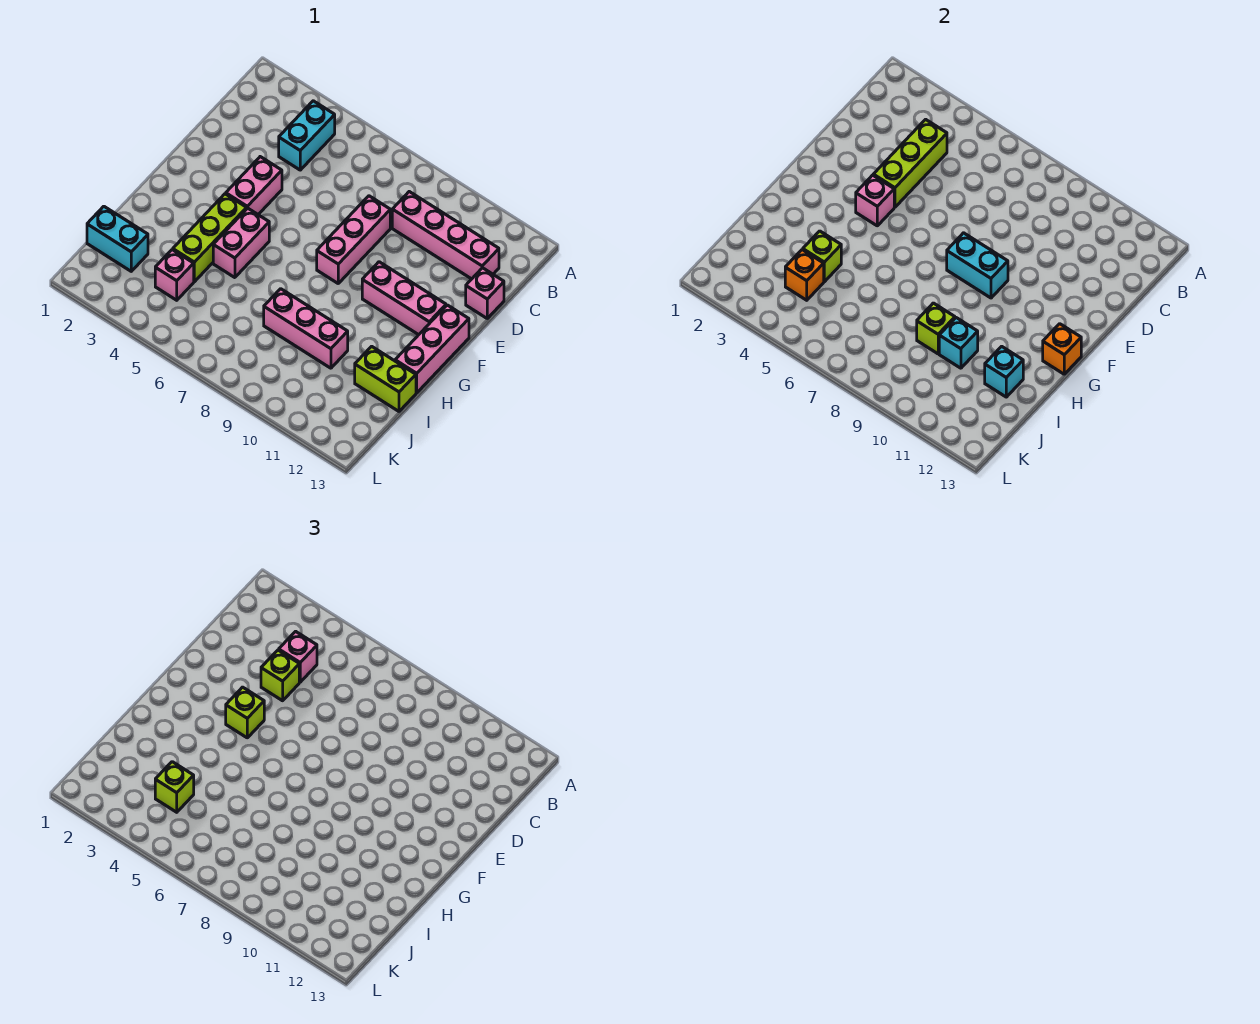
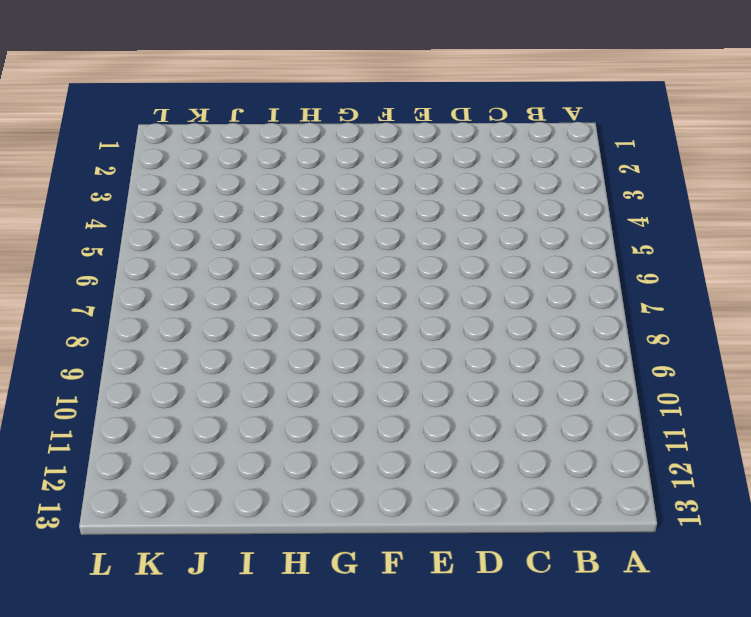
none -> cyan brick B4:C4 level 1
none -> pink brick C9:C12 level 1
none -> pink brick D8:F8 level 1

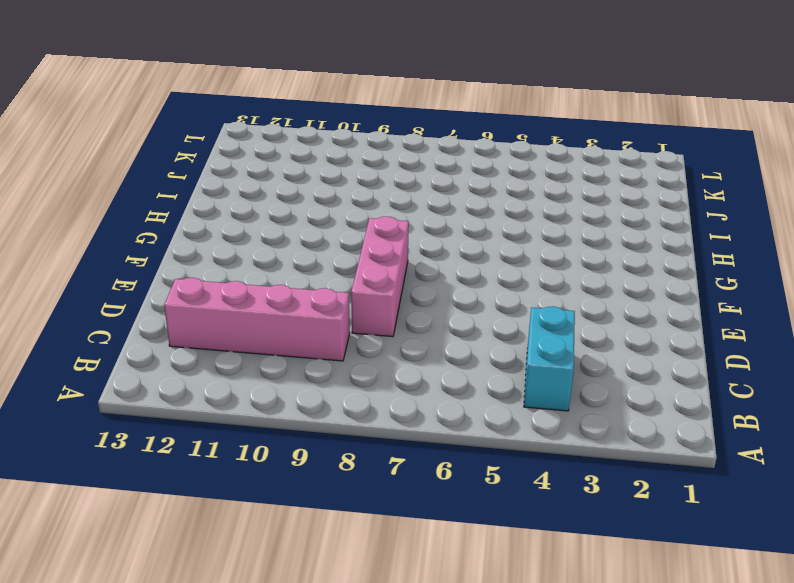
none -> pink brick D13 level 1
none -> pink brick E4:F4 level 1
none -> pink brick F10:F12 level 1

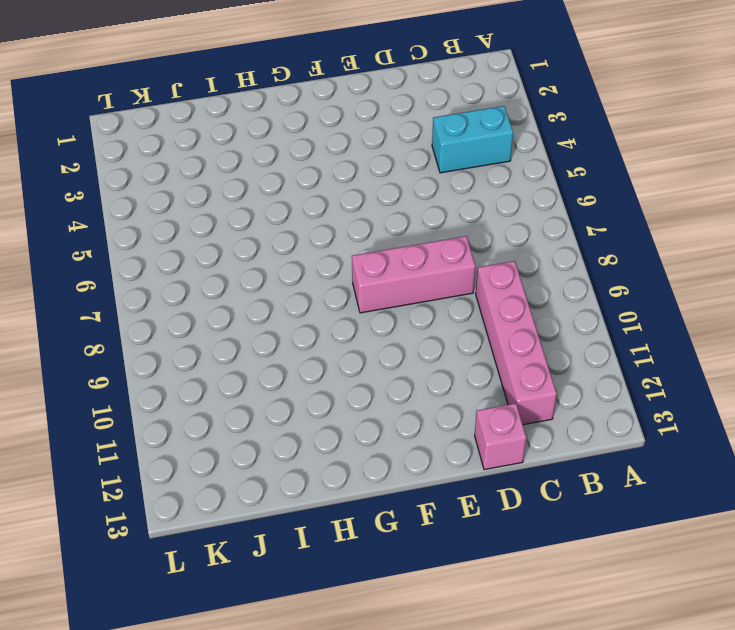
none -> pink brick E4:F4 level 1
none -> pink brick F10:F12 level 1
none -> pink brick F13:H13 level 1

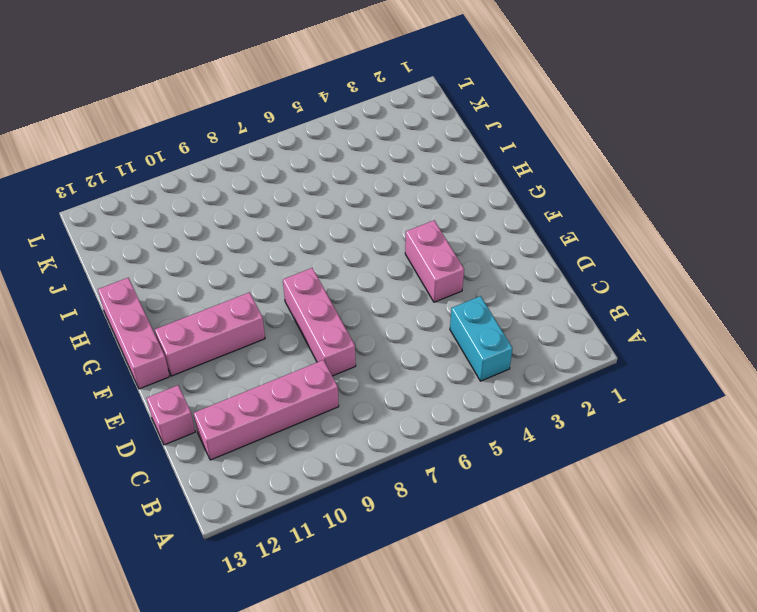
none -> lime brick G4:I4 level 1
none -> pink brick G5:H5 level 1
none -> pink brick I8:I10 level 1

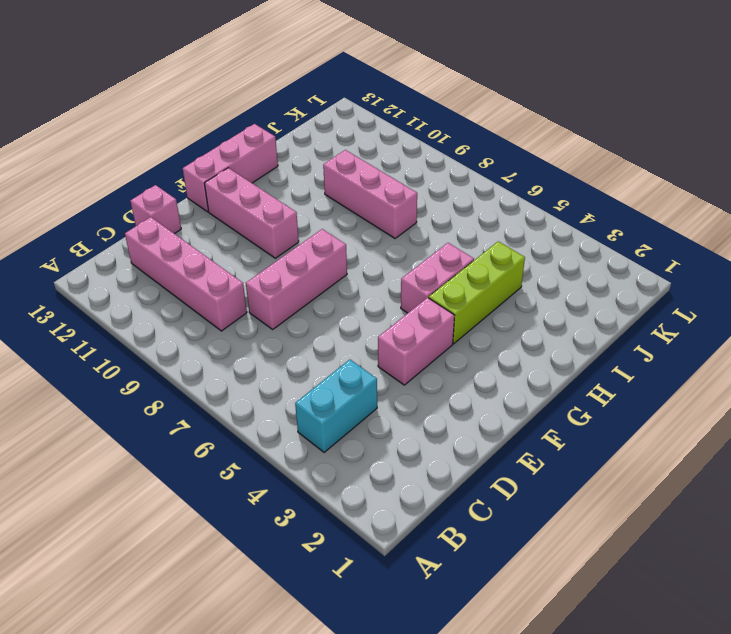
none -> lime brick I12:I13 level 1
none -> cyan brick J1:J2 level 1
none -> pink brick J4 level 1

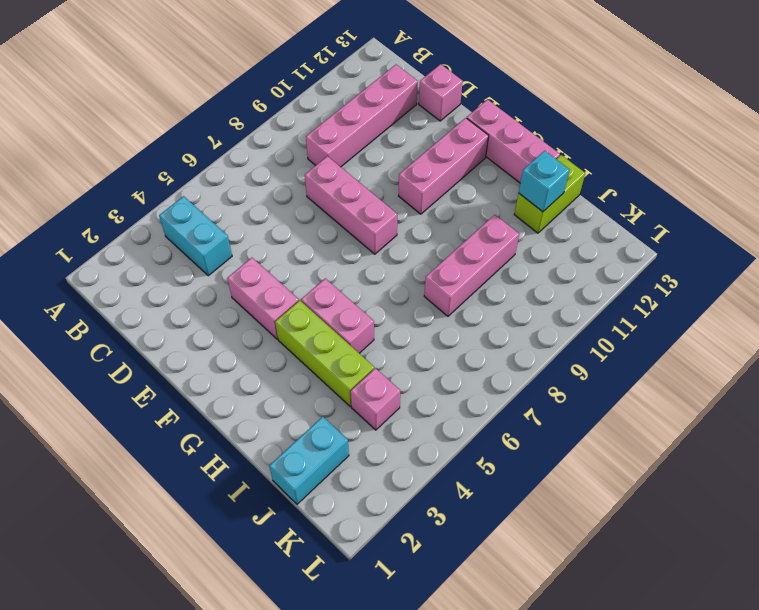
none -> lime brick C4:E4 level 2
none -> pink brick F4 level 2
none -> cyan brick F8:F9 level 2

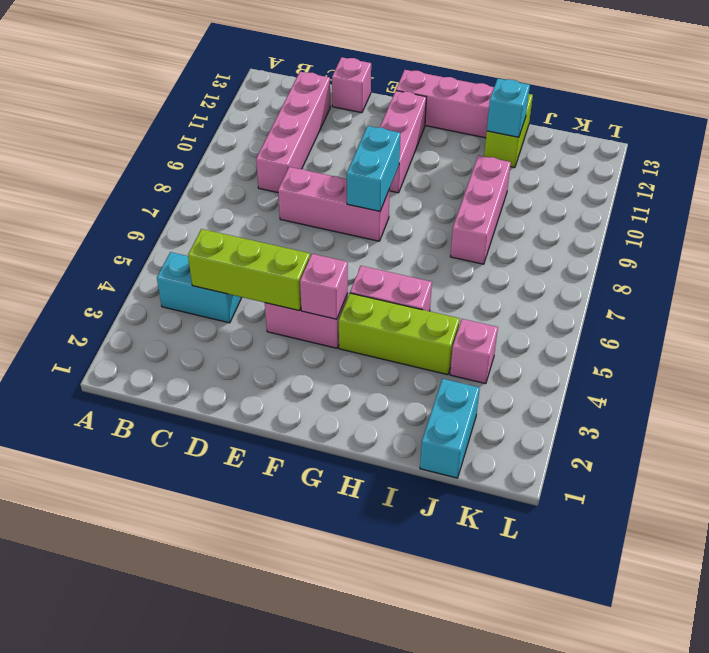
none -> orange brick G13 level 2
none -> lime brick I4 level 2
none -> lime brick I9 level 2

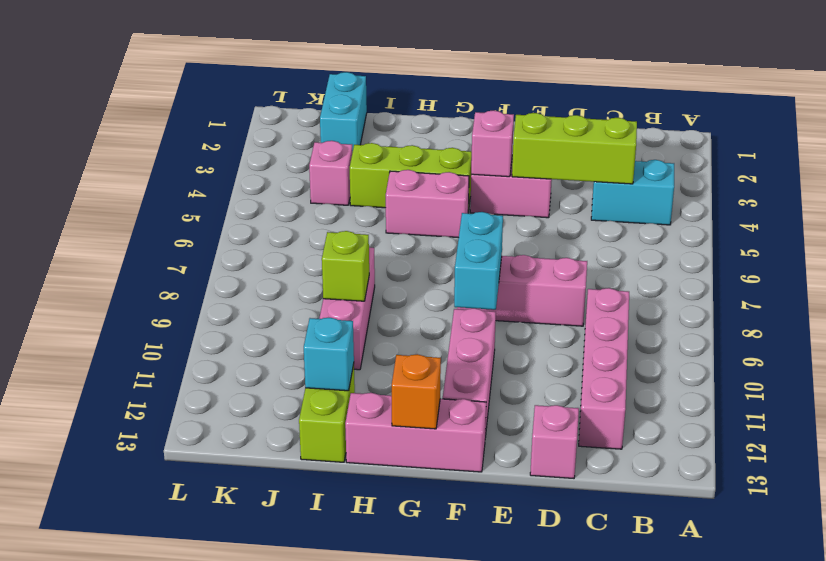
none -> lime brick I4 level 2
none -> cyan brick I10 level 2
none -> orange brick J4 level 2

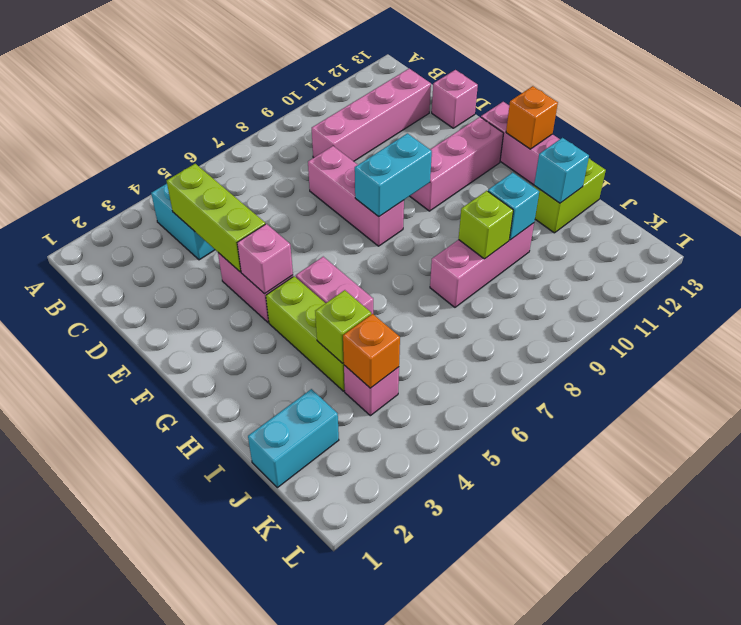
none -> pink brick C4 level 3
none -> lime brick D4 level 3
none -> lime brick F4 level 3

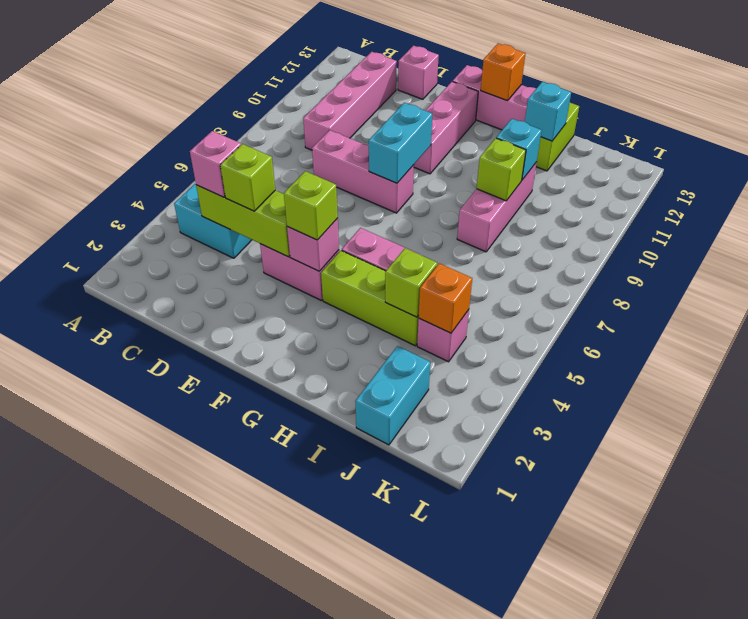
none -> lime brick J4 level 3

